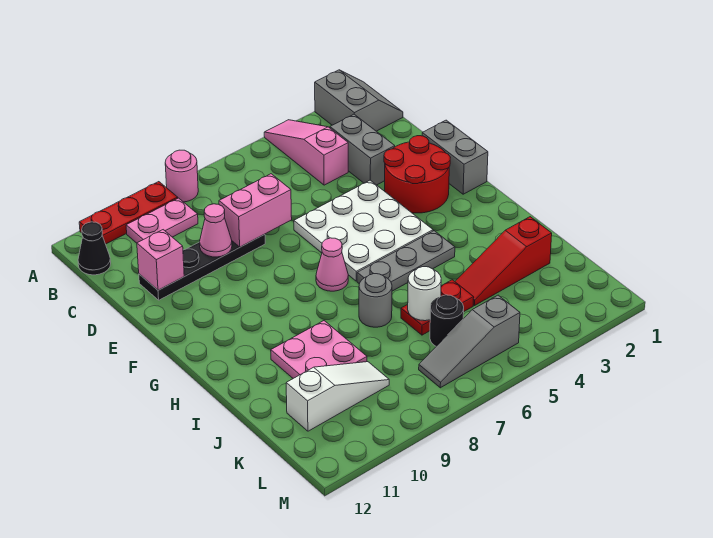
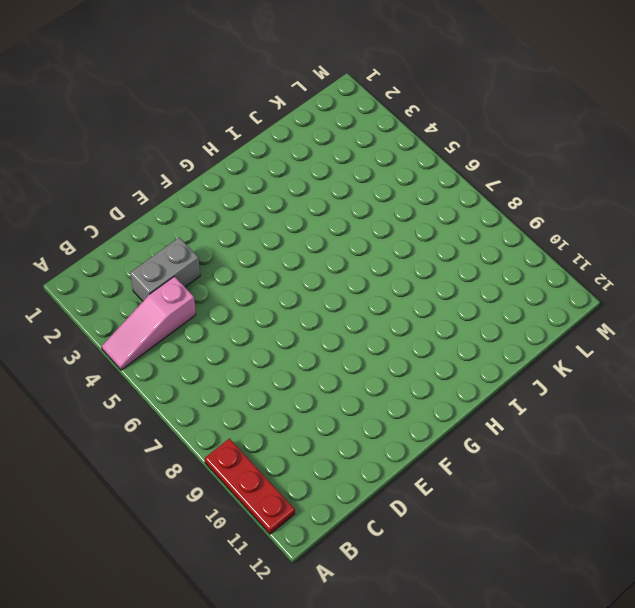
none -> grey slope A1:B2 level 1 top 2
none -> pink round brick A8 level 1
none -> pink plate B9:B10 level 1

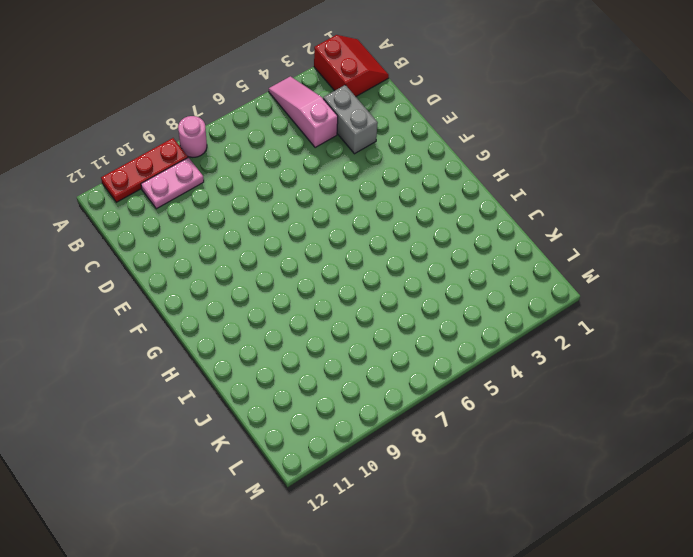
red slope A1:B2 level 1 top 2 -> grey slope A1:B2 level 1 top 2
none -> black cone B12 level 1
none -> black plate D8:D11 level 1
none -> grey brick E1:F1 level 1

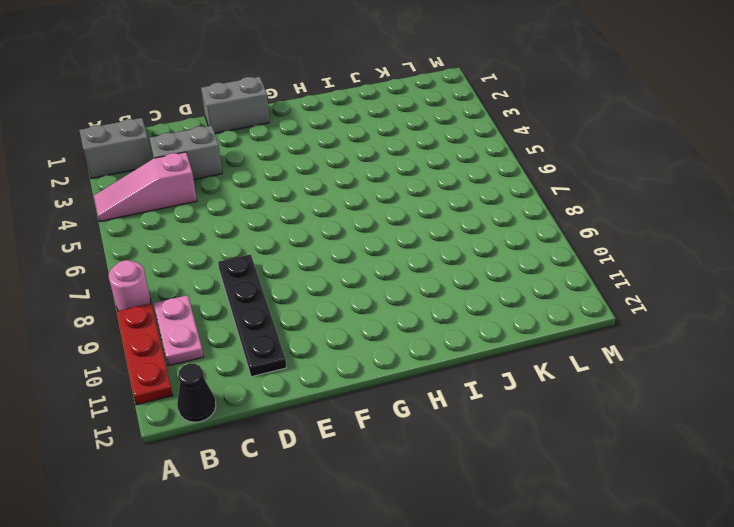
none -> red round brick E2:F3 level 1
none -> white plate E4:G6 level 1
none -> pink cone G7 level 1

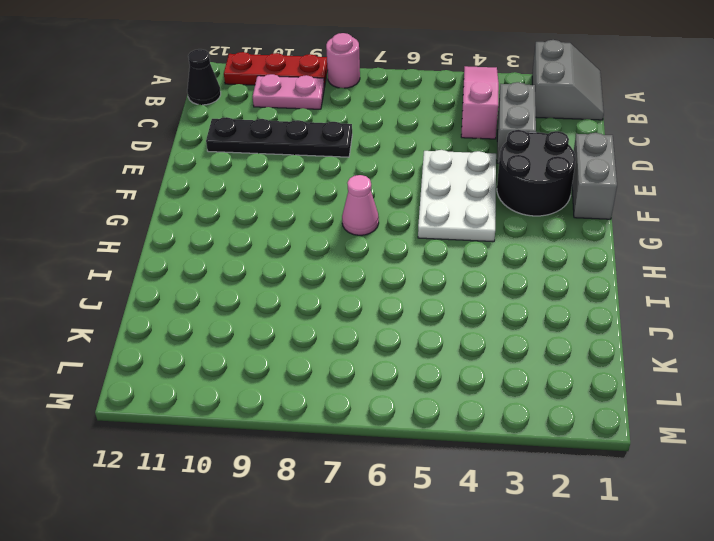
black round brick E2:F3 level 1 -> red round brick E2:F3 level 1
white plate E4:G5 level 1 -> white plate E4:G6 level 1
none -> grey plate H4:H6 level 1
none -> grey round brick I7 level 1
none -> pink plate I9:J10 level 1

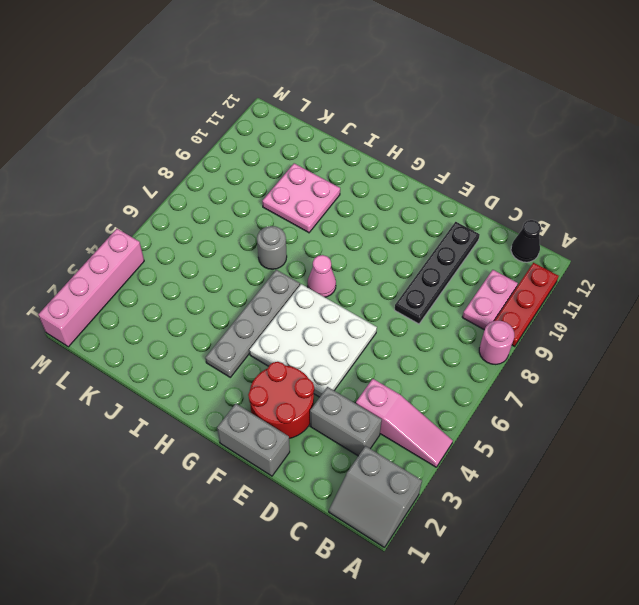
grey plate H3:H6 level 1 -> grey plate H4:H6 level 1
pink brick M1:M4 level 1 -> none
none -> red slope J2:J4 level 1 top 2
none -> red plate J5:J6 level 1
none -> black round brick K6 level 1

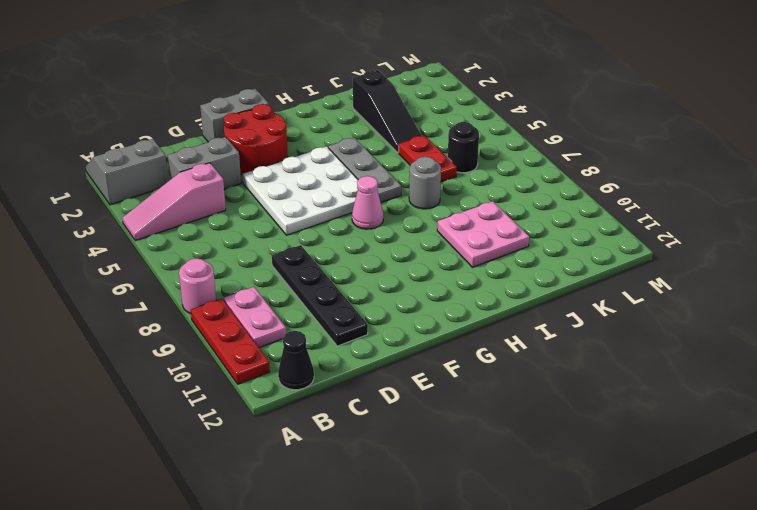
black slope J2:J4 level 1 top 2 -> red slope J2:J4 level 1 top 2
none -> white slope K9:K11 level 1 top 11
none -> grey slope L5:L7 level 1 top 5
none -> pink brick D7:D8 level 2

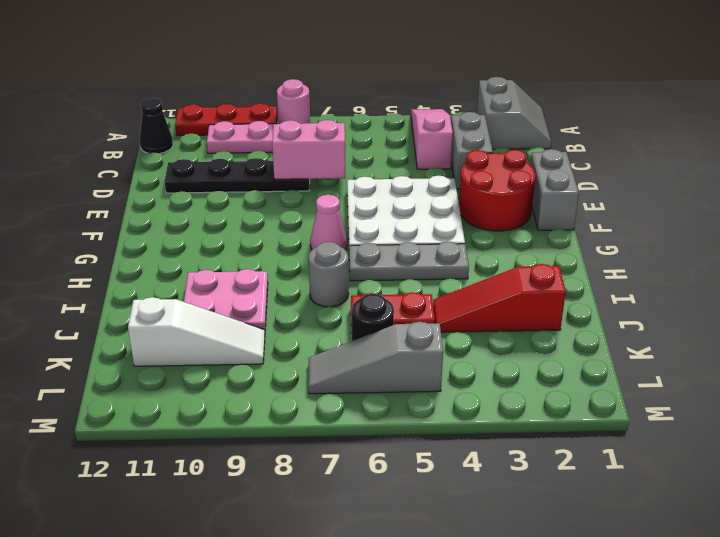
none -> pink cone D9 level 2
none -> pink brick D11 level 2
none -> white round brick J6 level 2

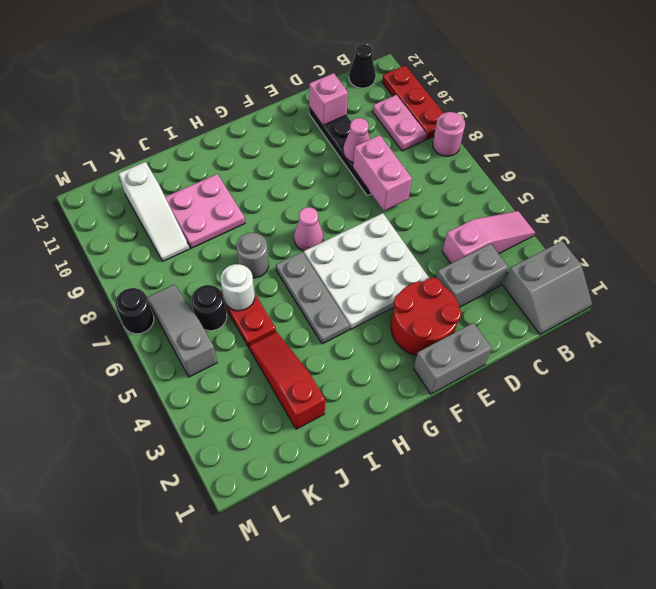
black round brick M7 level 1 -> none

